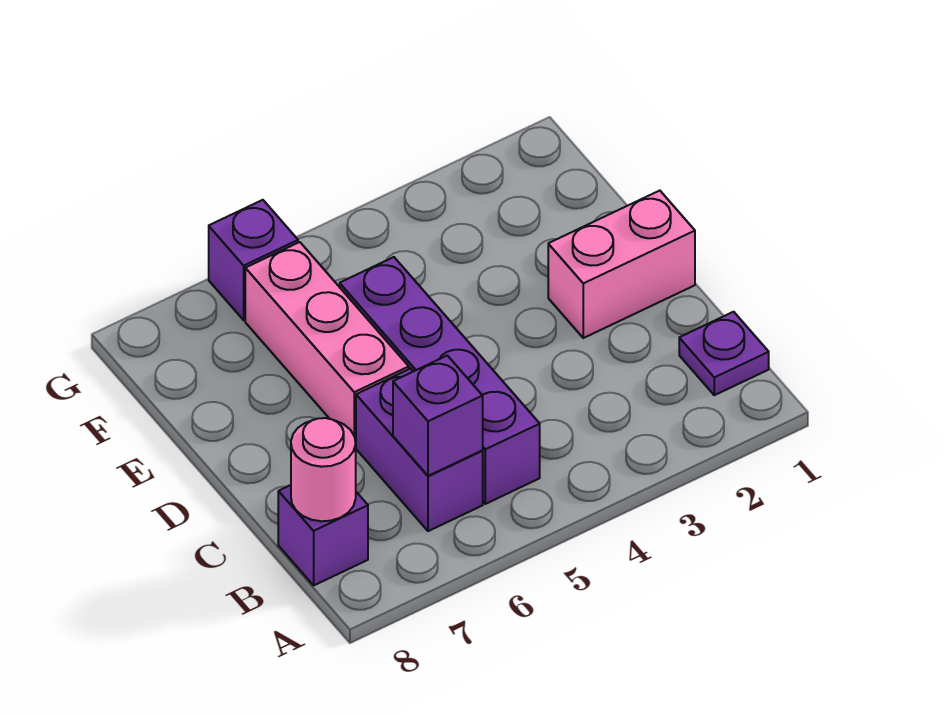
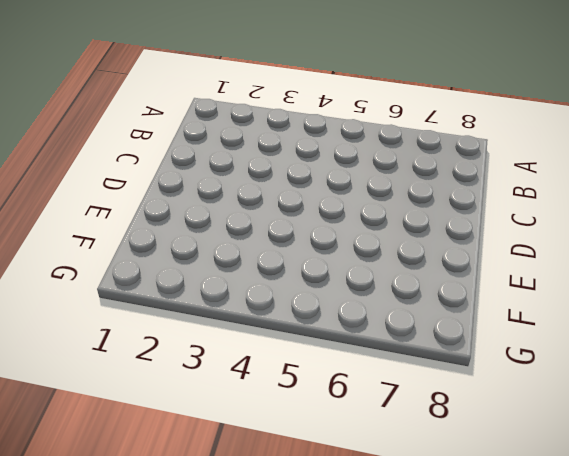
none -> purple plate B1 level 1
none -> purple brick B5:E5 level 1

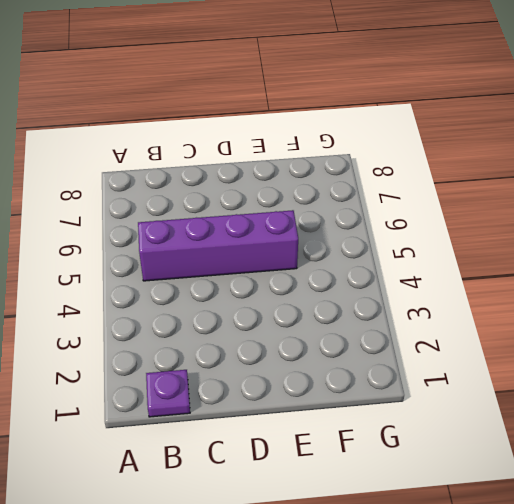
none -> purple brick B6:C6 level 1
none -> purple brick B8 level 1

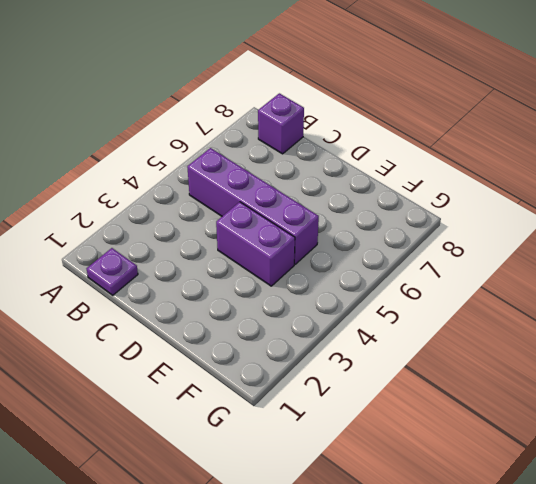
purple brick D4:E4 level 1 -> purple brick B6:C6 level 1
none -> pink brick D1:D2 level 1
none -> pink brick D6:F6 level 1

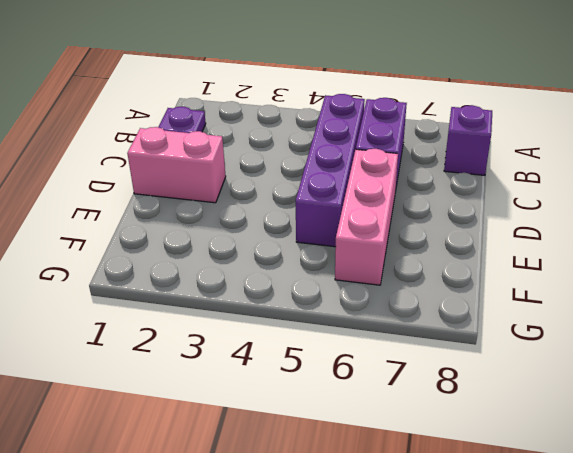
none -> purple brick G6 level 1
none -> purple brick B6 level 2

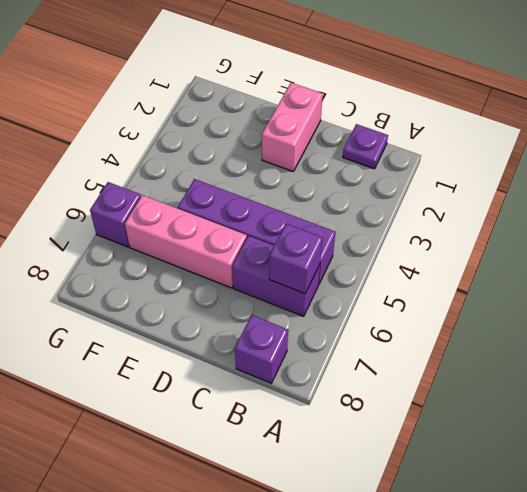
none -> pink round brick B8 level 2

